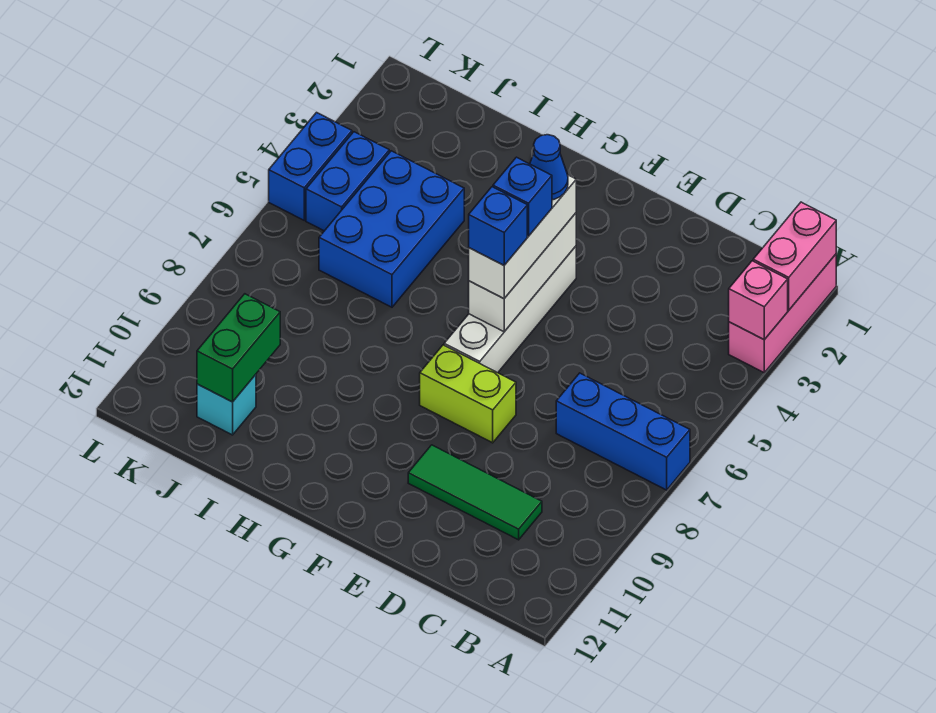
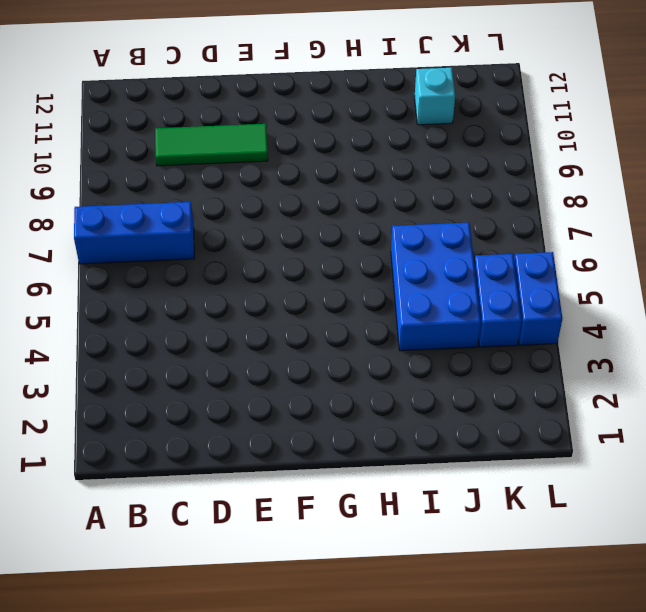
none -> pink brick A1:A3 level 1
none -> lime brick E8:F8 level 1
none -> white brick F4:F7 level 1

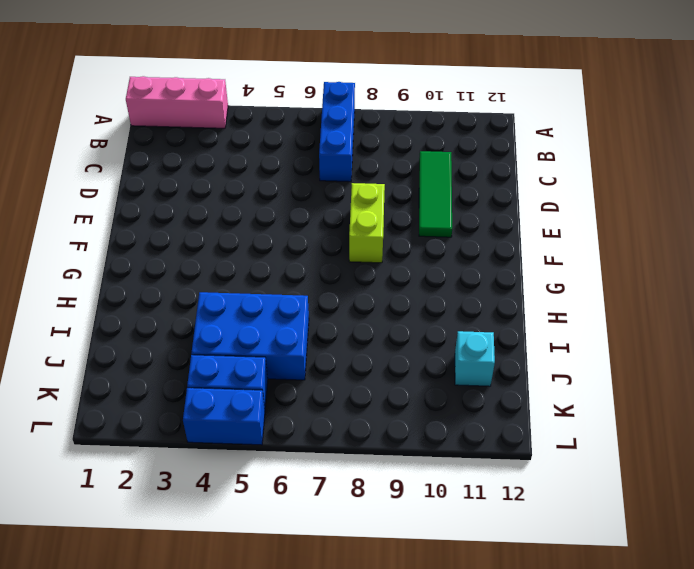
none -> white brick F4:F7 level 1
none -> pink brick A1:A2 level 2
none -> pink brick A3 level 2

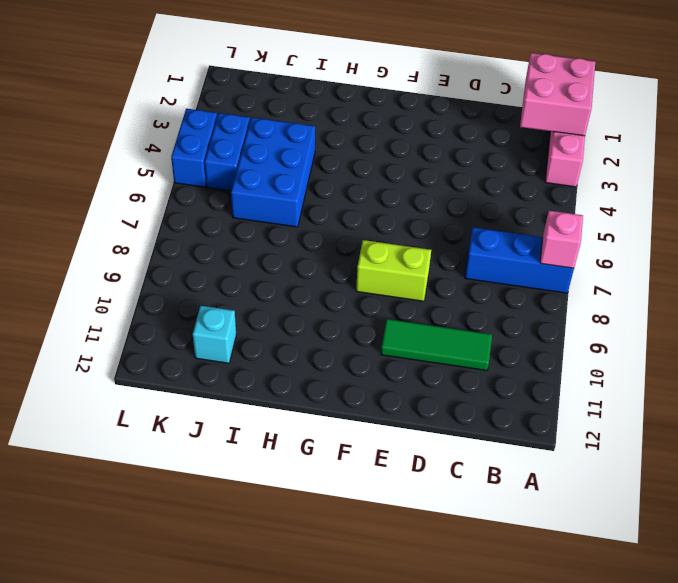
pink brick A1:B2 level 2 -> pink brick A1:A2 level 2
pink brick A7 level 2 -> pink brick A3 level 2
none -> white brick F4:F7 level 1
none -> white brick F4:F6 level 2
none -> green brick J10:J11 level 2

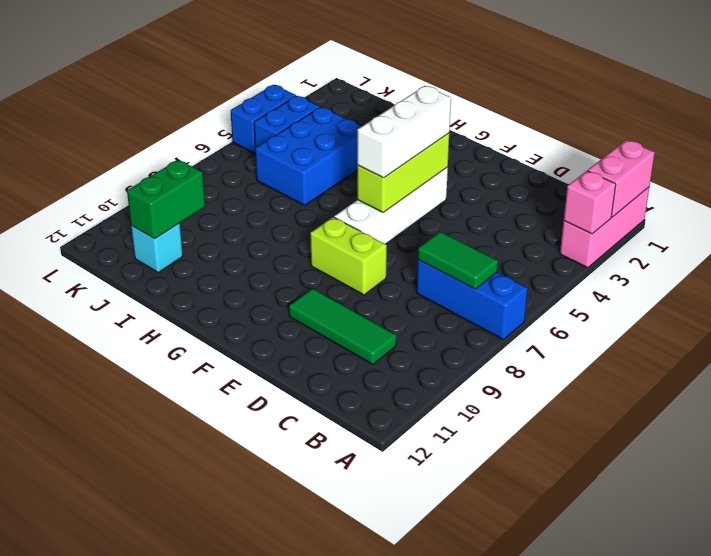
green tile B7:C7 level 2 -> none
lime brick F4:F6 level 2 -> white brick F4:F6 level 2
none -> blue cone F4 level 4
none -> blue brick F5 level 4
none -> blue brick F6 level 4

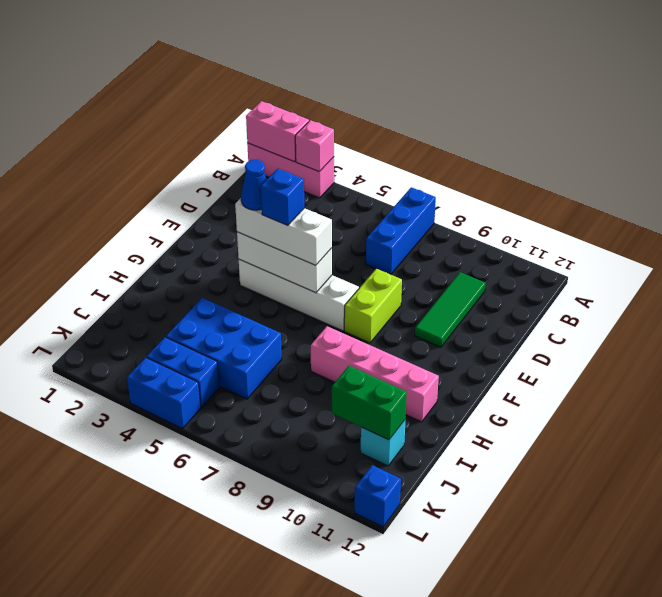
pink brick H8:H11 level 1 -> none
blue brick L12 level 1 -> blue brick F6 level 4

